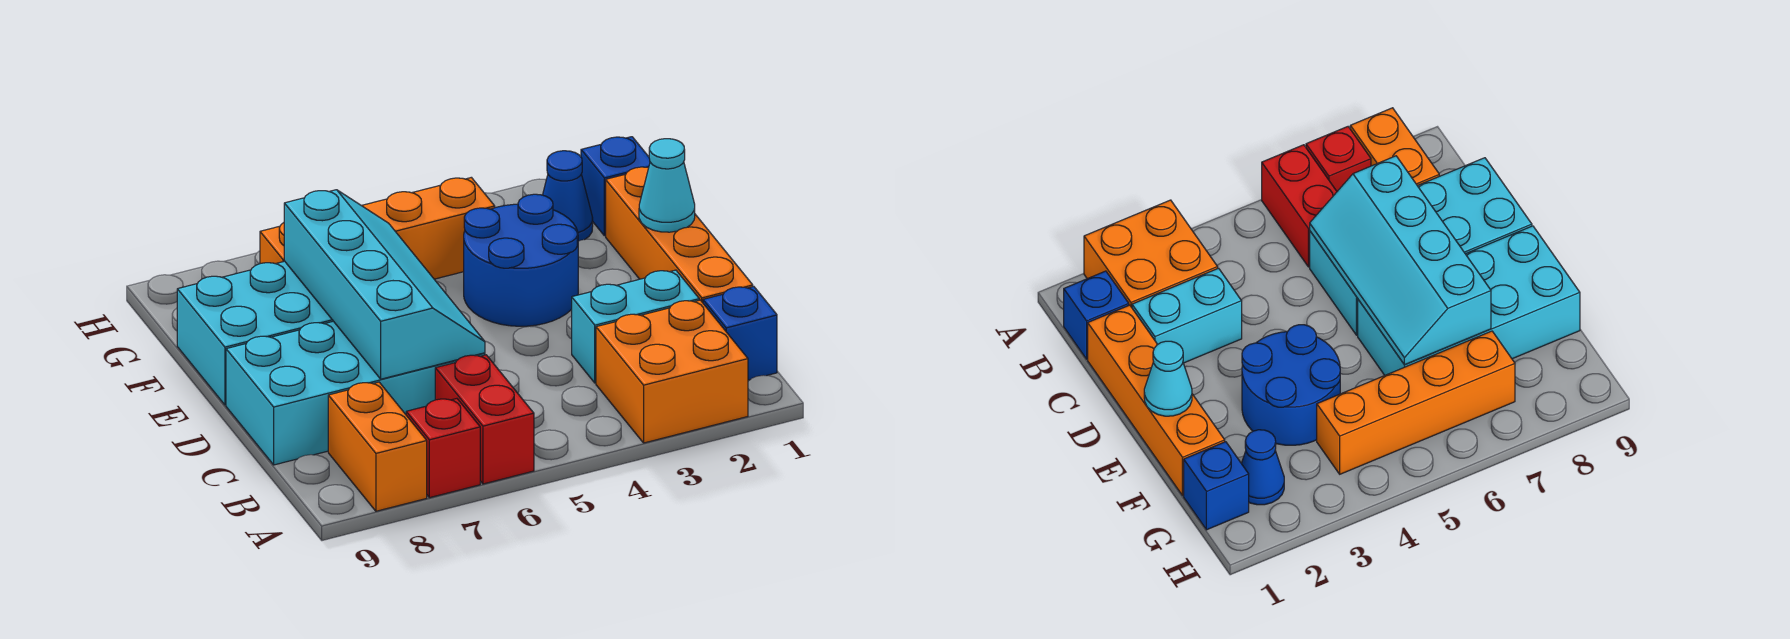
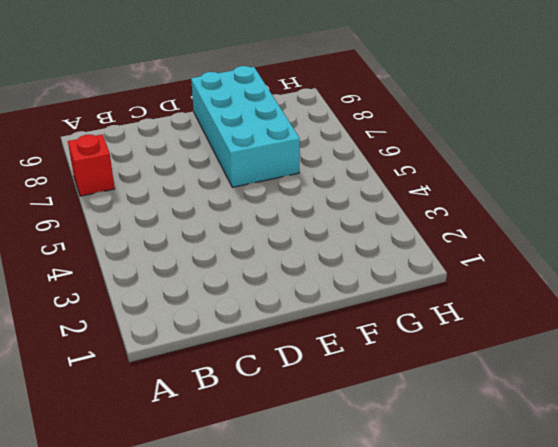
none -> orange brick A2:B3 level 1
none -> red brick A6:B6 level 1
none -> orange brick A8:B8 level 1

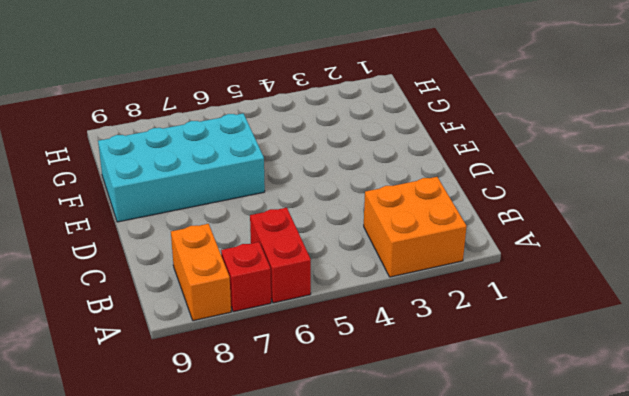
none -> blue brick B1 level 1
none -> orange brick C1:F1 level 1
none -> cyan brick C2:C3 level 1

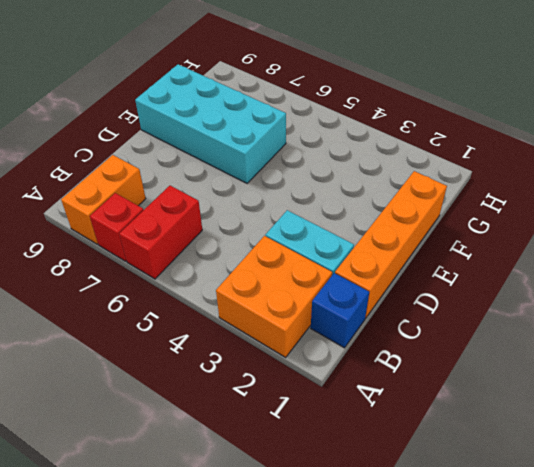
none -> cyan brick C6:D9 level 1
none -> blue round brick E3:F4 level 1
none -> blue brick G1 level 1

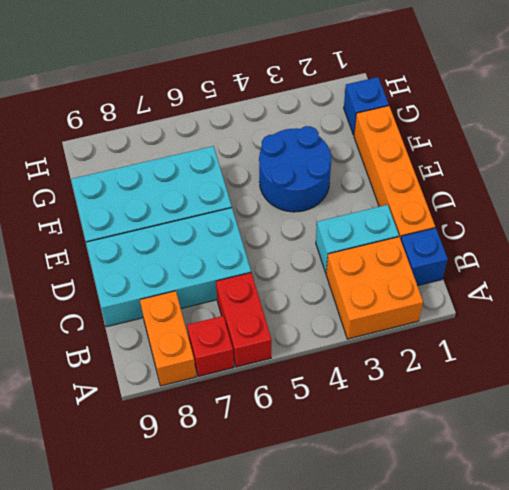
none -> blue cone G2 level 1
none -> orange brick G4:G7 level 1
none -> cyan slope C6:F7 level 2 top 7

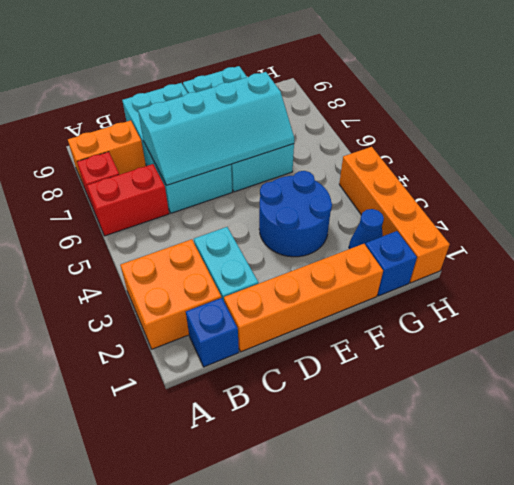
orange brick H1:H4 level 1 -> orange brick G4:G7 level 1
none -> cyan cone E1 level 2

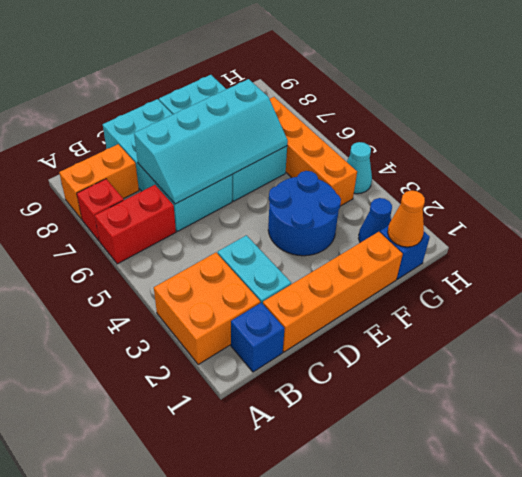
orange cone G1 level 2 -> none
cyan cone H4 level 1 -> cyan cone E1 level 2

